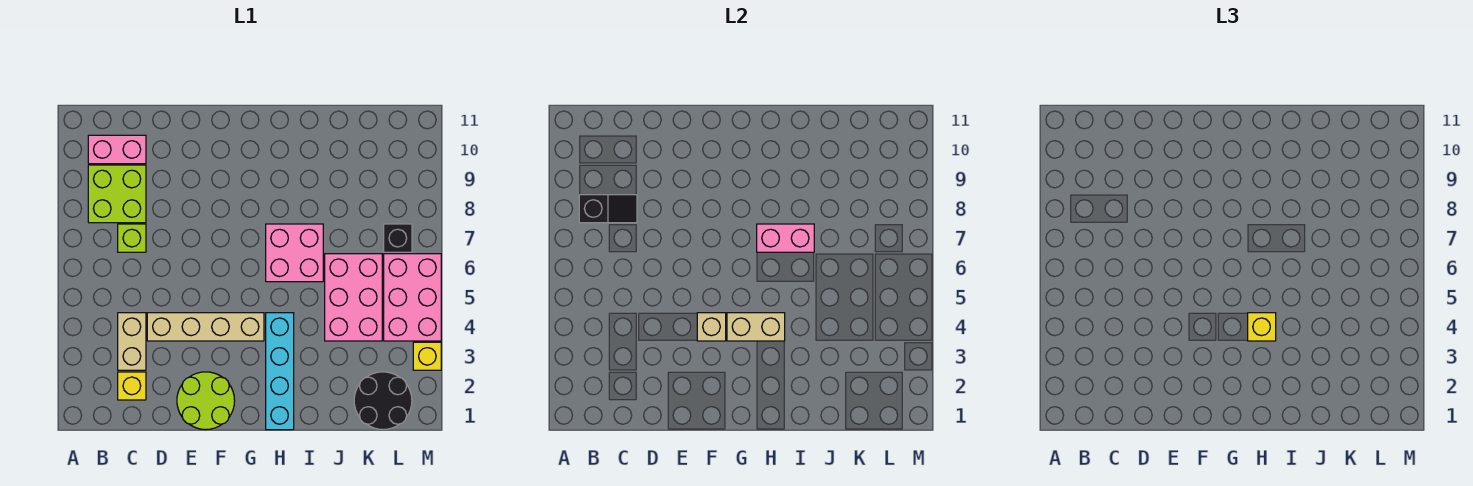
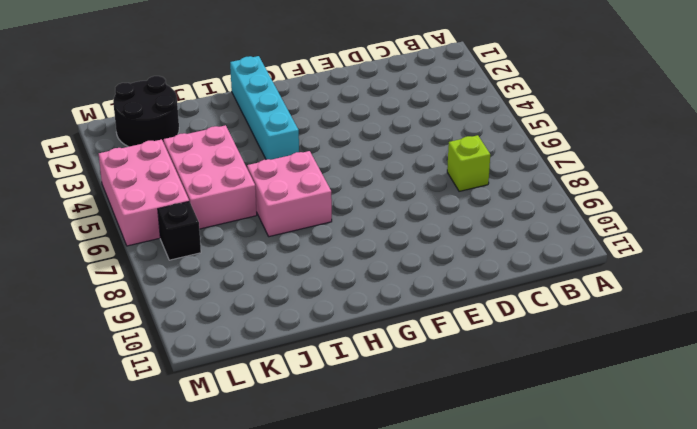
none -> lime brick B8:C9 level 1
none -> pink brick B10:C10 level 1
none -> yellow brick C2 level 1

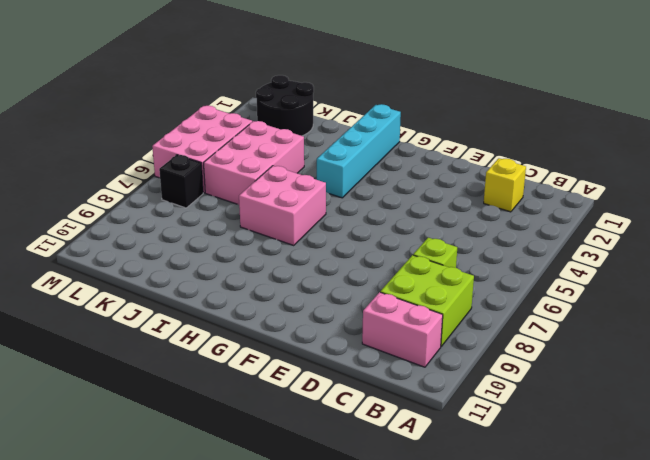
none -> tan brick C3:C4 level 1
none -> tan brick D4:G4 level 1
none -> lime round brick E1:F2 level 1

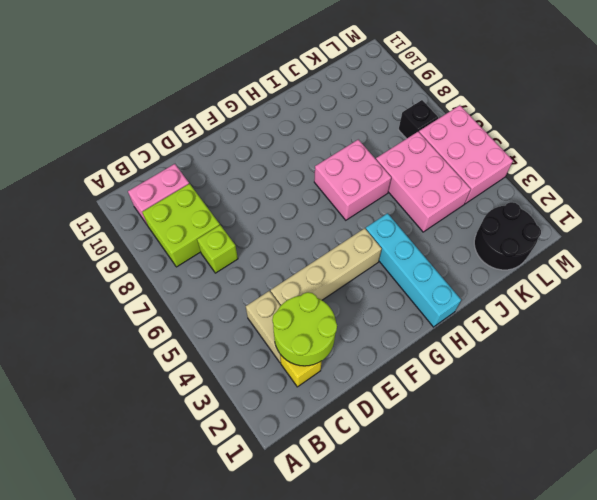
lime round brick C2:D3 level 2 -> lime round brick E1:F2 level 1
none -> yellow brick M3 level 1
none -> black slope B8:C8 level 2 top B
none -> tan brick F4 level 2

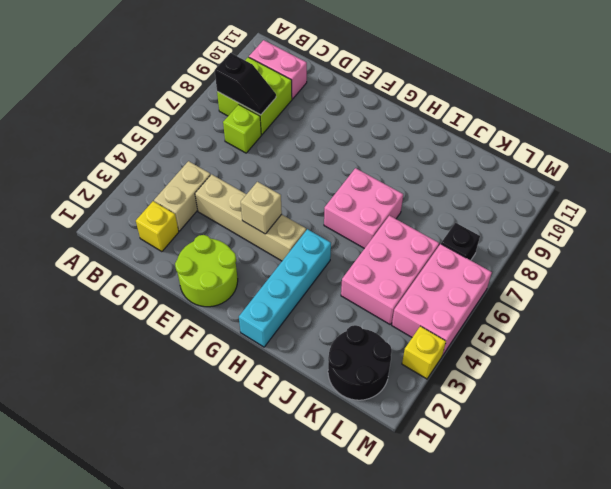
none -> tan brick G4:H4 level 2
none -> pink brick H7:I7 level 2
none -> yellow brick H4 level 3

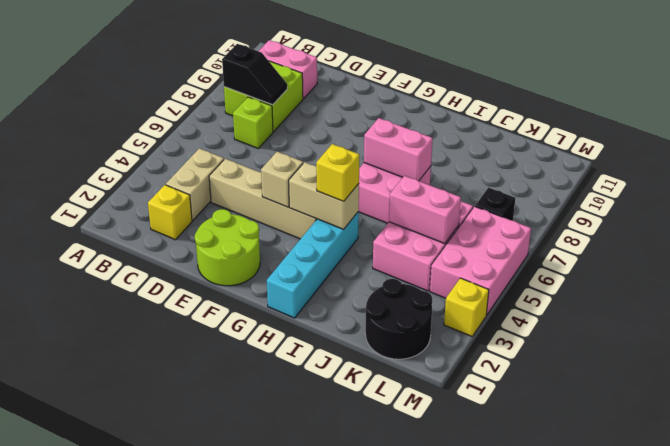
pink brick J5:K5 level 2 -> none

